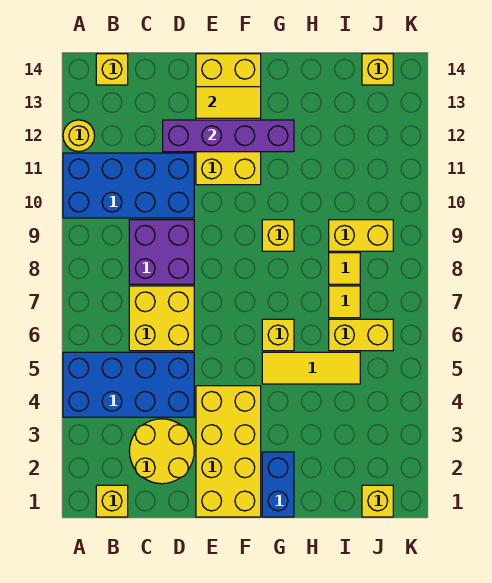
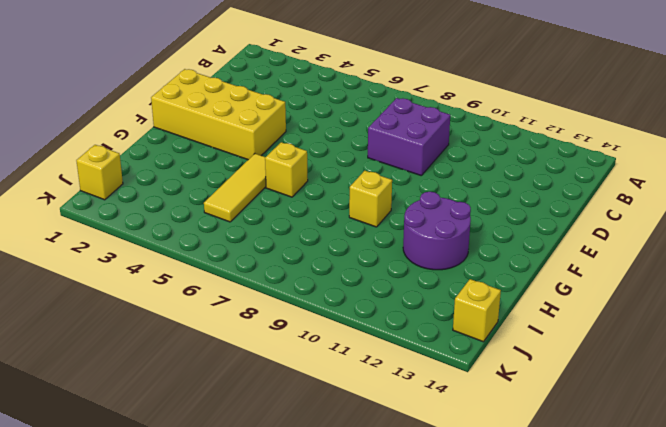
purple round brick G11:H12 level 1 -> none
none -> blue brick A4:D5 level 1
none -> blue brick A10:D11 level 1
none -> yellow round brick A12 level 1

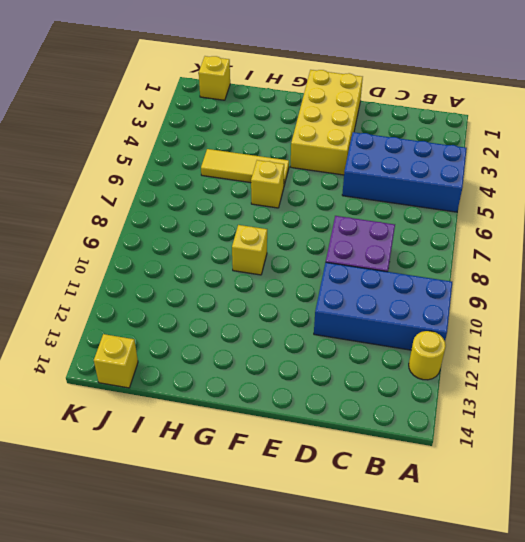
none -> yellow brick B1 level 1
none -> yellow brick B14 level 1
none -> yellow round brick C2:D3 level 1

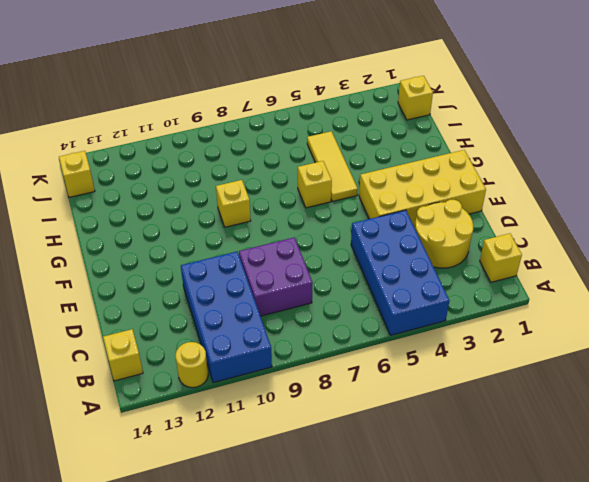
none -> yellow brick C6:D7 level 1
none -> yellow brick E11:F14 level 1
none -> blue brick G1:G2 level 1

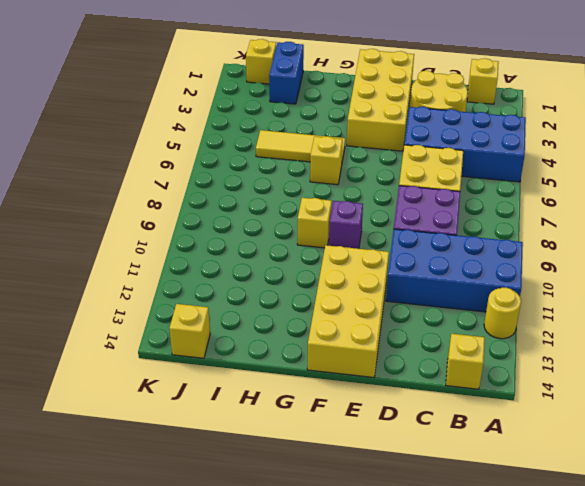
purple brick F9 level 1 -> none
blue brick I1:I2 level 1 -> blue brick G1:G2 level 1
none -> yellow brick I6:J6 level 1
none -> yellow tile I7 level 1
none -> yellow tile I8 level 1

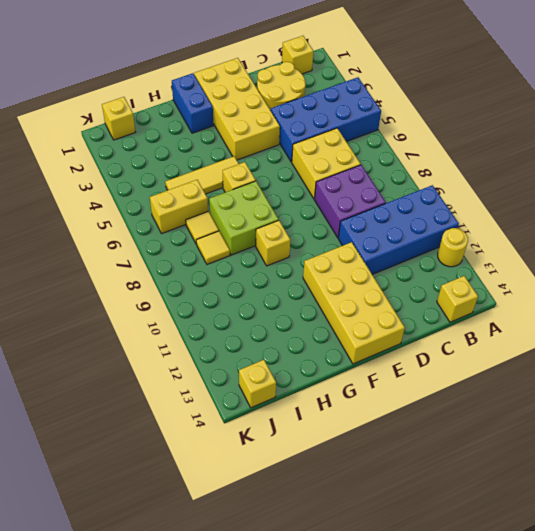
lime brick G7:H8 level 1 -> none
none -> yellow brick I9:J9 level 1
none -> purple brick D12:G12 level 2
none -> yellow tile E13:F13 level 2

